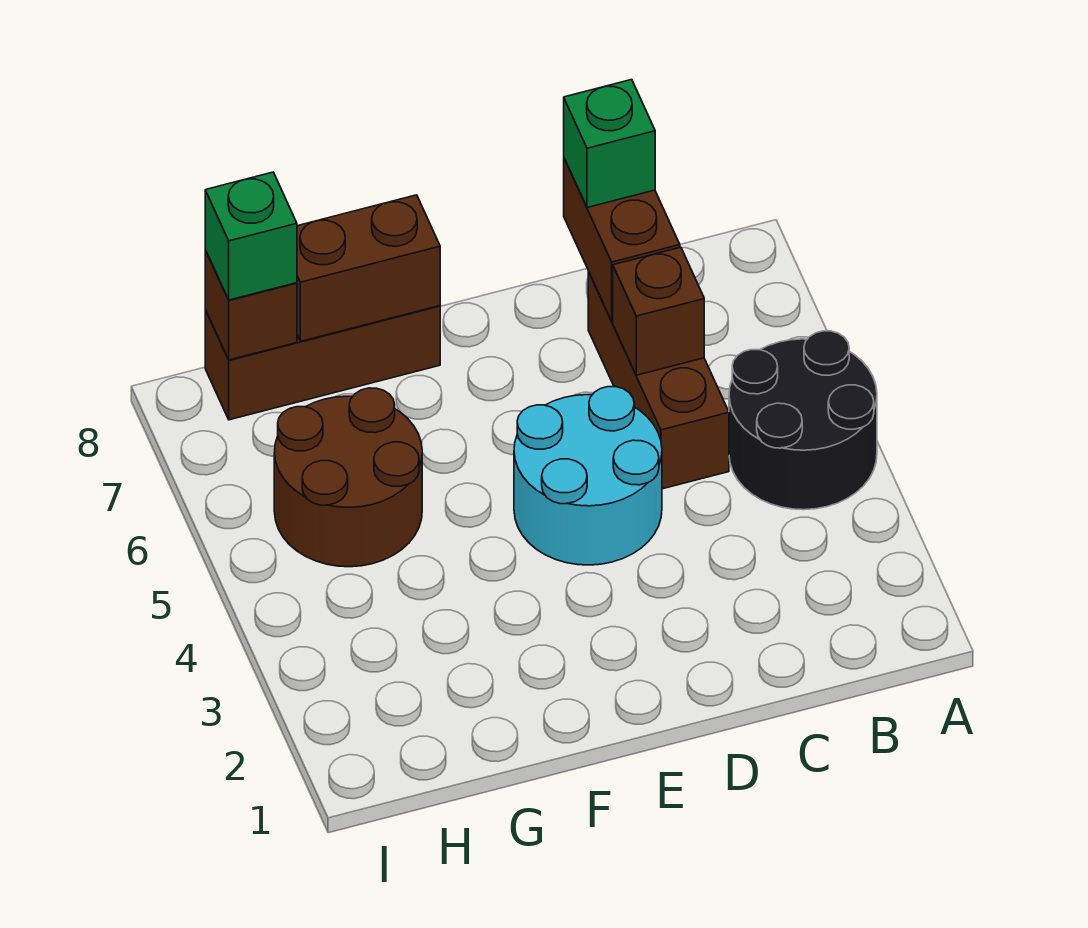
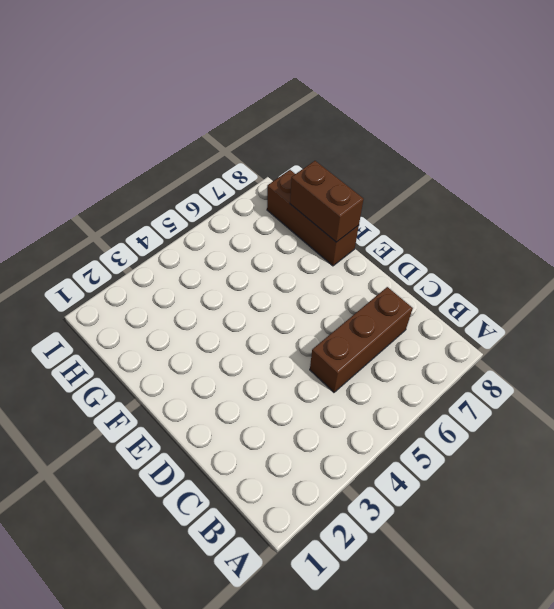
none -> black round brick A4:B5 level 1
none -> cyan round brick D4:E5 level 1

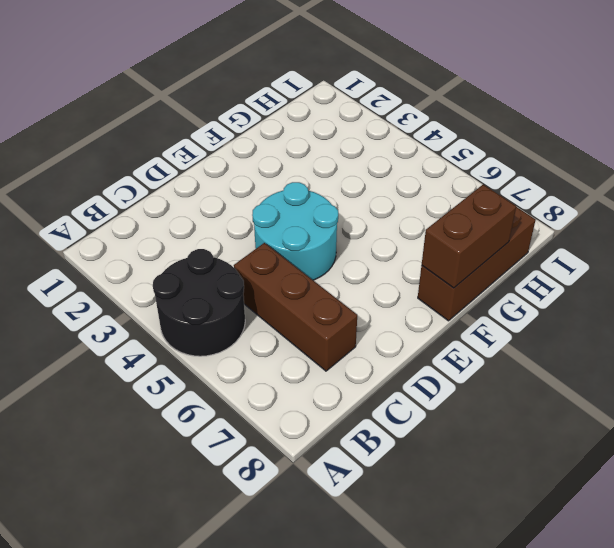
none -> brown round brick G5:H6 level 1
none -> brown brick C6 level 2

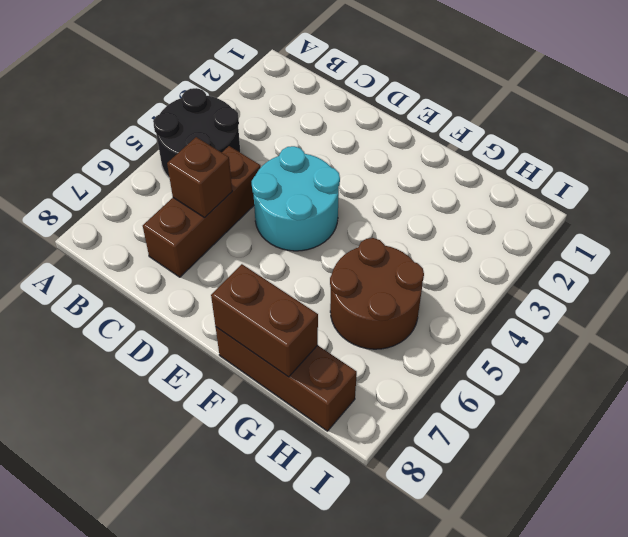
none -> brown brick C7:C8 level 2
none -> brown brick H8 level 2

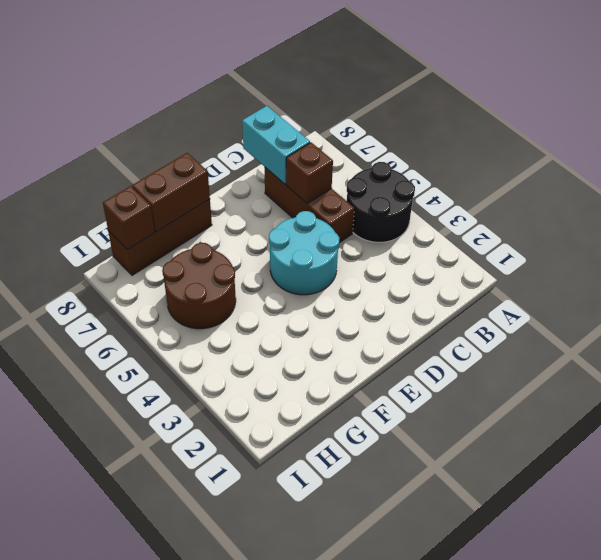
cyan brick C7:C8 level 2 -> brown brick C7:C8 level 2
none -> green brick C8 level 3
none -> green brick H8 level 3

